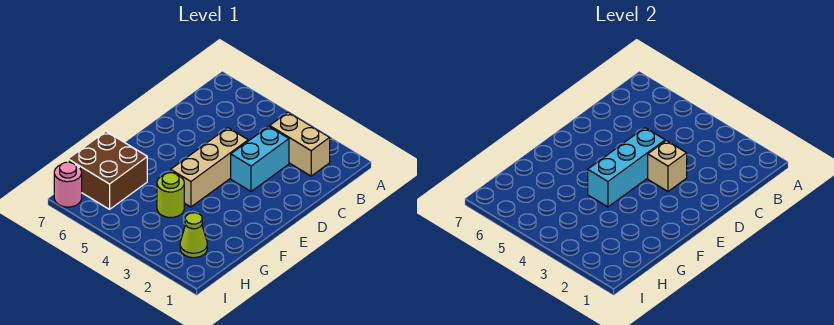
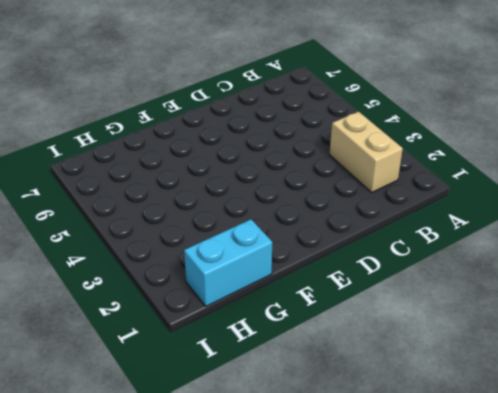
cyan brick G1:H1 level 1 -> cyan brick C3:D3 level 1
none -> tan brick D4:F4 level 1
none -> lime round brick G4 level 1

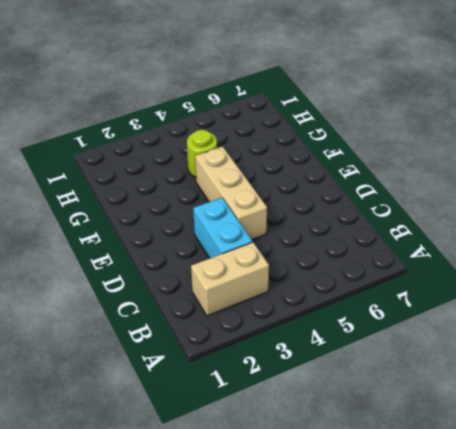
none -> brown brick G6:H7 level 1
none -> lime cone H2 level 1

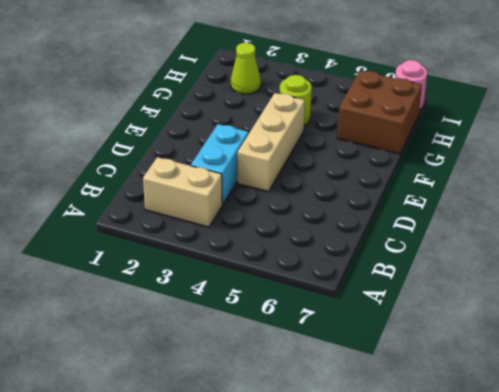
none -> tan brick D3 level 2
none -> cyan brick D4:F4 level 2

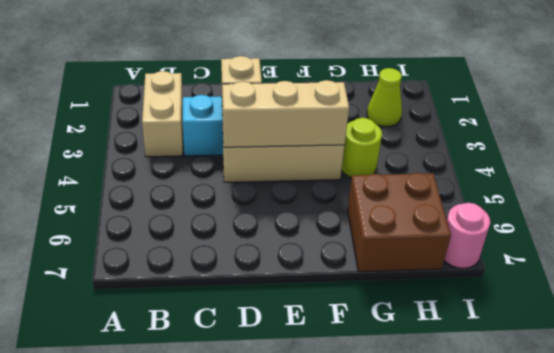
tan brick D4:F4 level 2 -> cyan brick D4:F4 level 2

